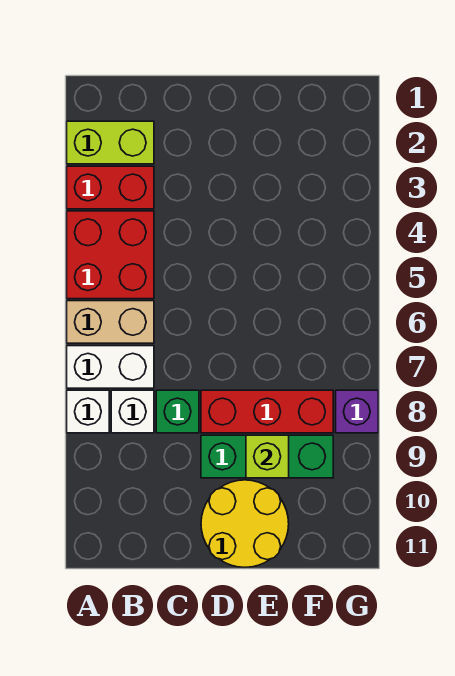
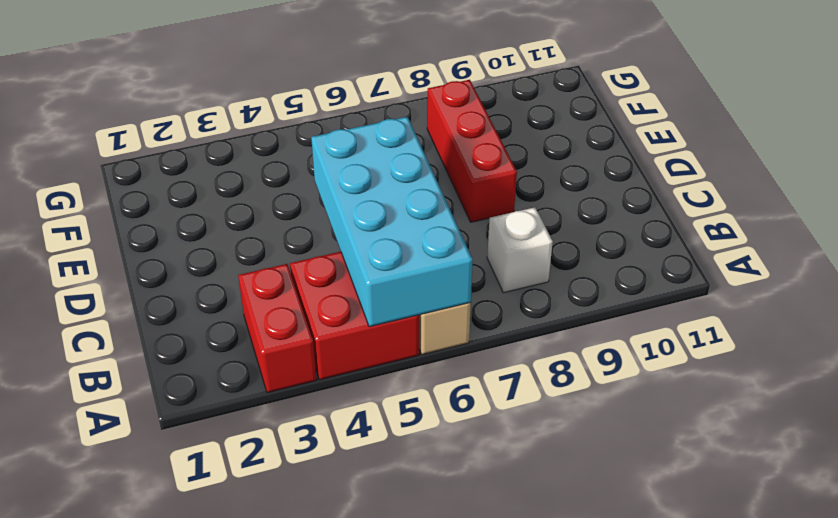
cyan brick A5:D6 level 2 -> none
none -> lime brick A2:B2 level 1
none -> white brick A7:B7 level 1
none -> white brick A8 level 1

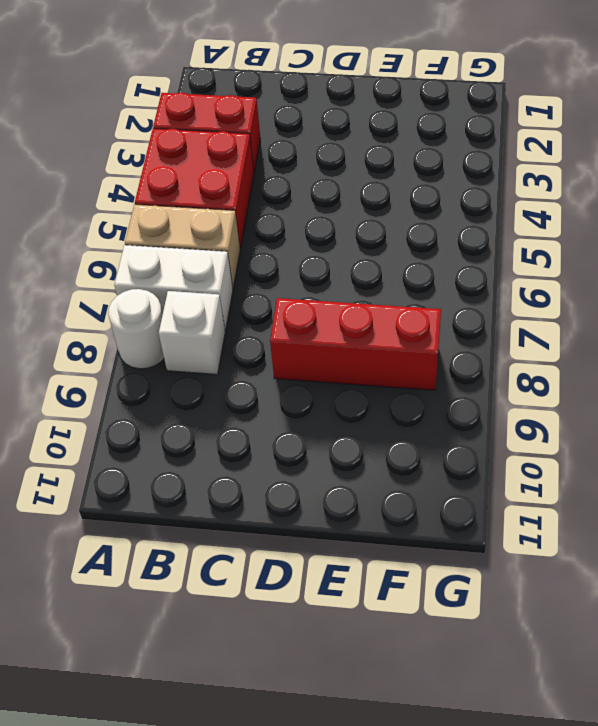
white round brick A8 level 1 -> white brick A8 level 1
none -> lime brick A2:B2 level 1
none -> green brick C8 level 1
none -> green brick D9:F9 level 1

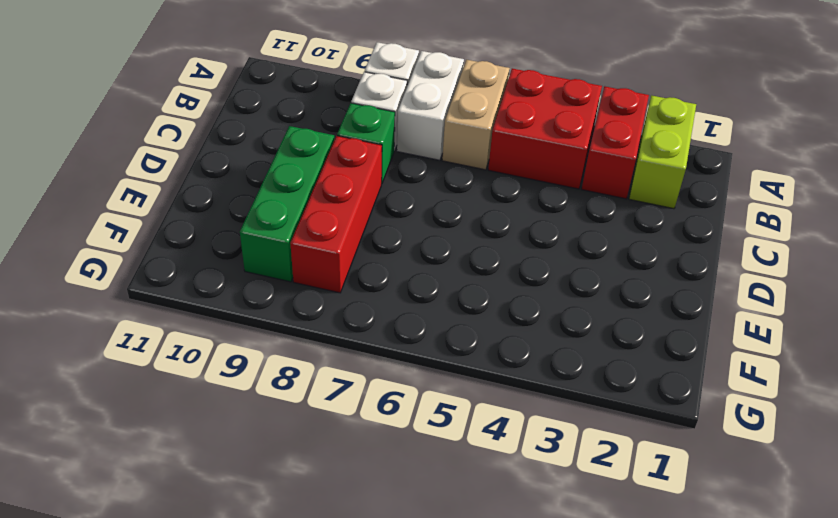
none -> yellow round brick D10:E11 level 1
none -> purple brick G8 level 1
none -> lime brick E9 level 2

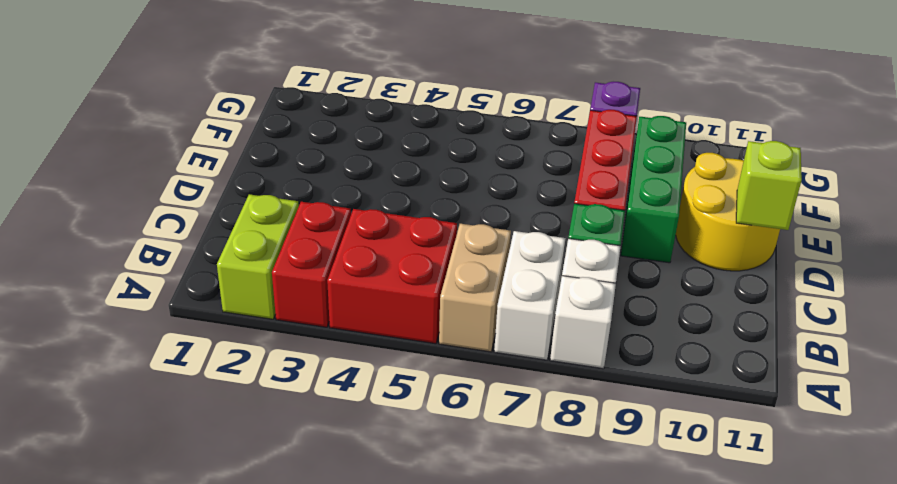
lime brick D11 level 2 -> lime brick E9 level 2

